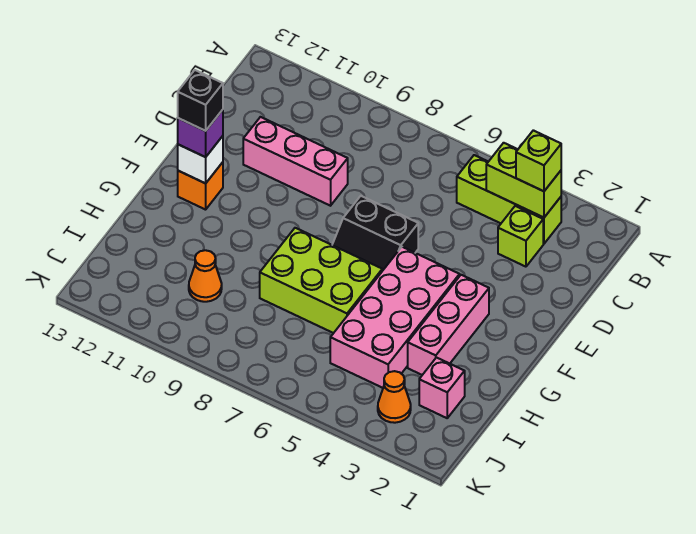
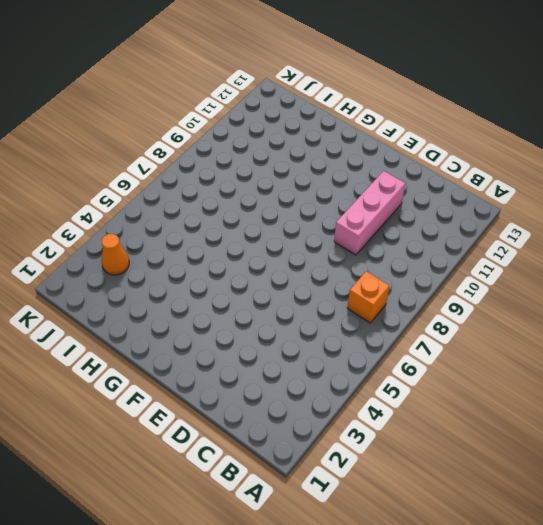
orange brick B7 level 1 -> orange brick F12 level 1
none -> lime brick B3:B5 level 1
none -> lime brick C3 level 1
none -> black slope E6:F7 level 1 top E

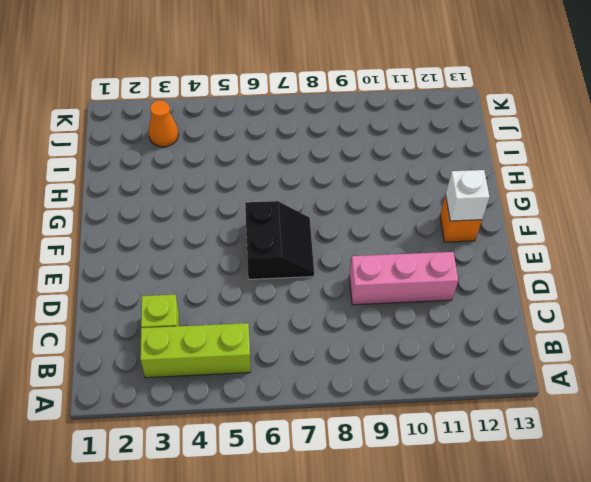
black slope E6:F7 level 1 top 6 -> black slope E6:F7 level 1 top E
none -> pink brick F3:H3 level 1
none -> pink brick F4:I5 level 1
none -> lime brick G6:H8 level 1

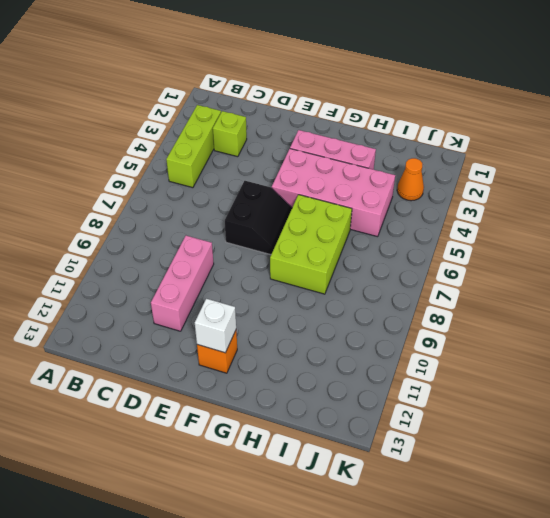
none -> pink brick I2 level 1
none -> orange cone I10 level 1
none -> lime brick B3:B4 level 2

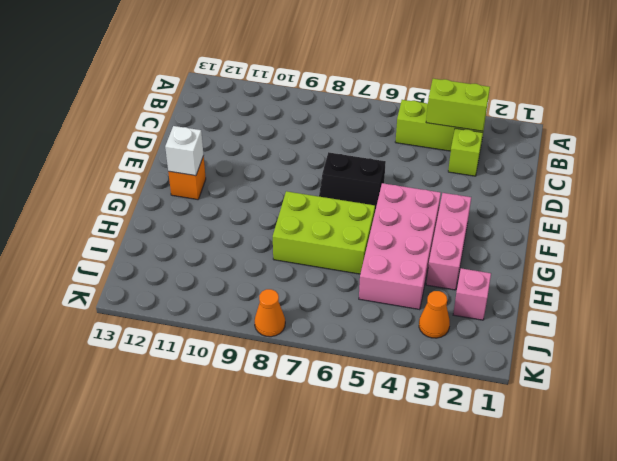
orange cone K8 level 1 -> orange cone I10 level 1
none -> pink brick D9:D11 level 1
none -> lime brick B3 level 3
none -> purple brick F12 level 3

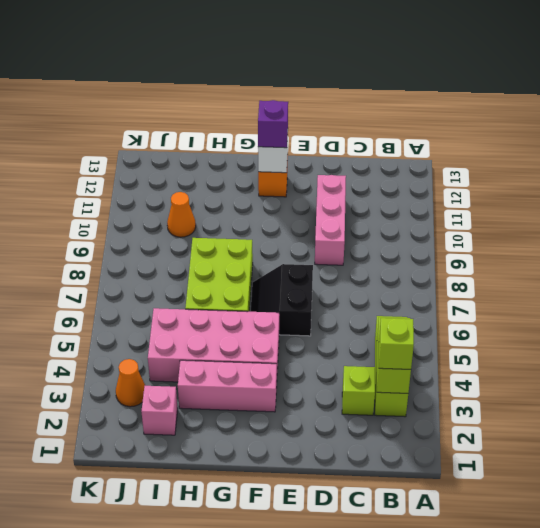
none -> black brick F12 level 4

